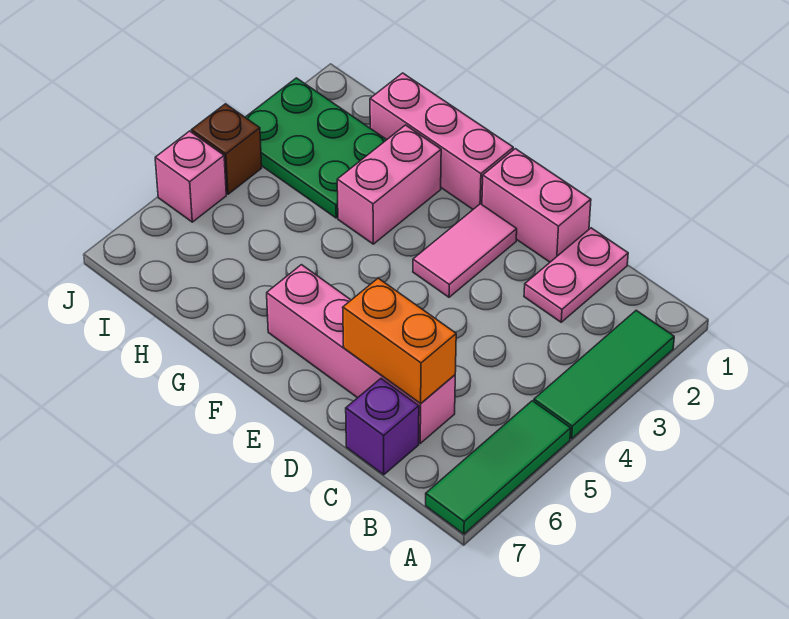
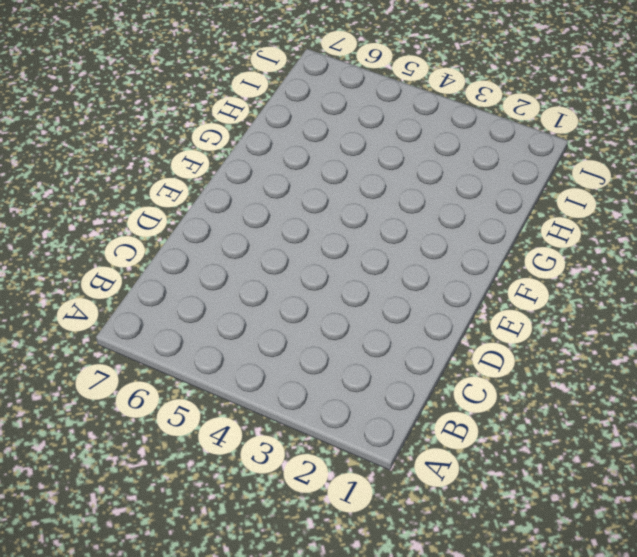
none -> green tile A2:A4 level 1
none -> green tile A5:A7 level 1
none -> pink plate C1:C2 level 1

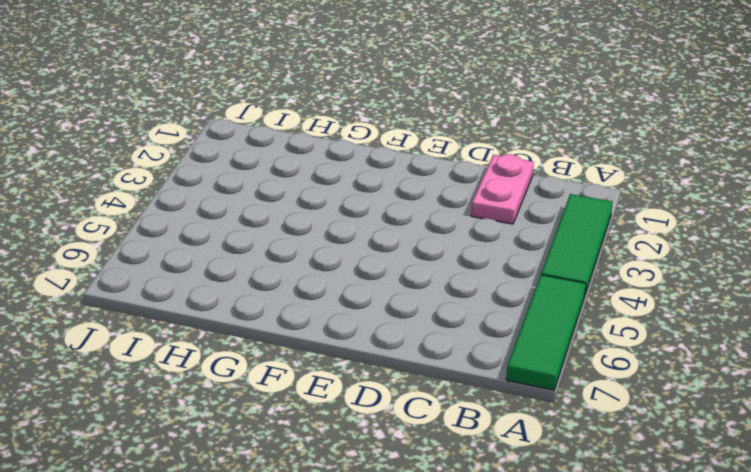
none -> pink brick C6:F6 level 1
none -> purple brick C7 level 1
none -> pink brick D1:E1 level 1

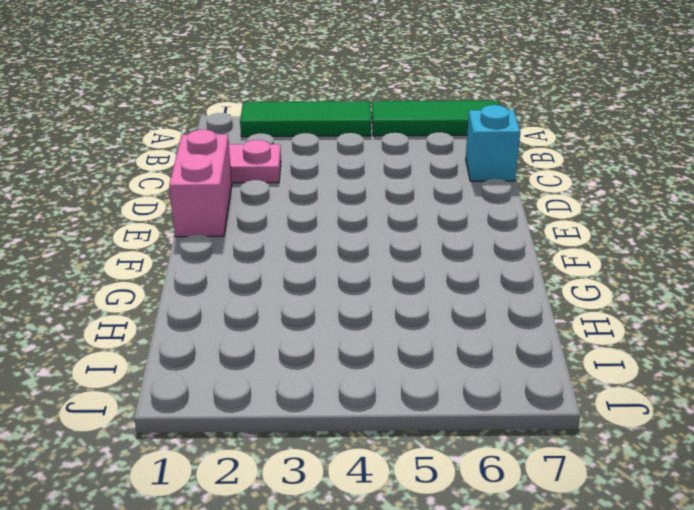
cyan brick C7 level 1 -> purple brick C7 level 1
none -> pink brick C6:F6 level 1
none -> pink tile E2:E3 level 1
none -> pink brick F1:H1 level 1

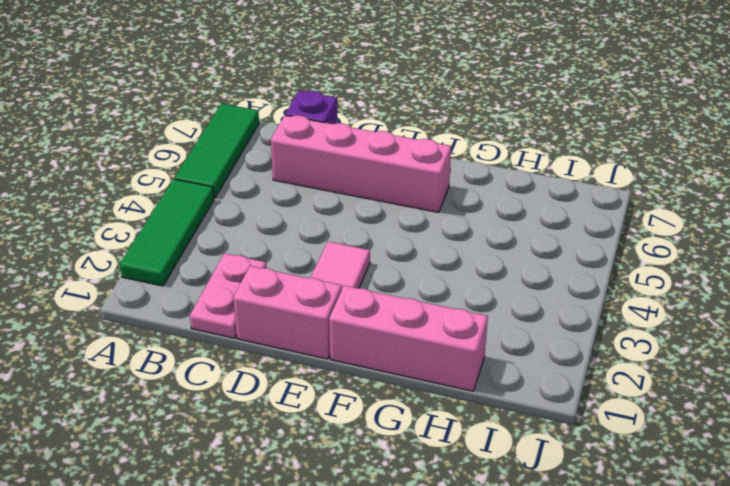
none -> pink brick G2:G3 level 1
none -> green plate H2:J3 level 1
none -> brown brick J4 level 1

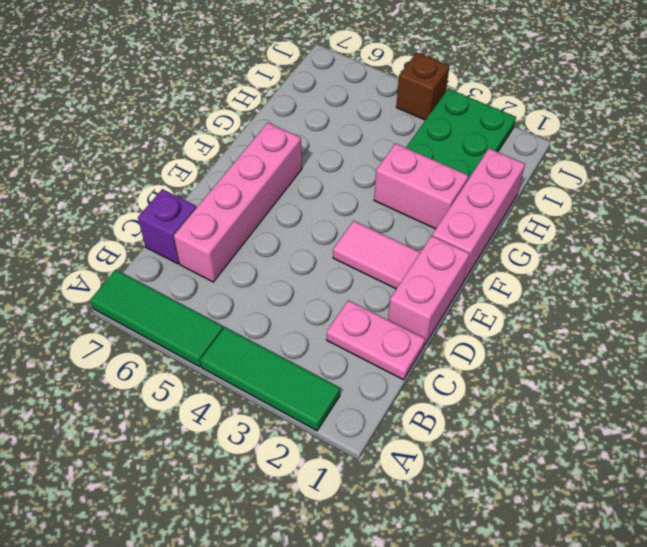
none -> pink brick J5 level 1
none -> orange brick C6:D6 level 2

